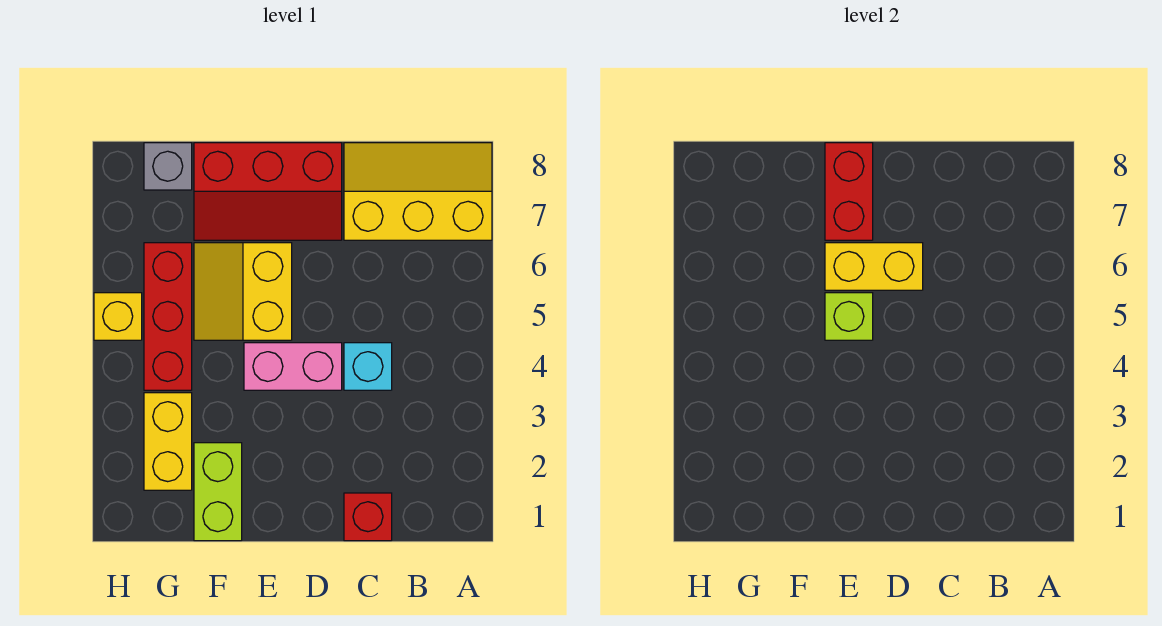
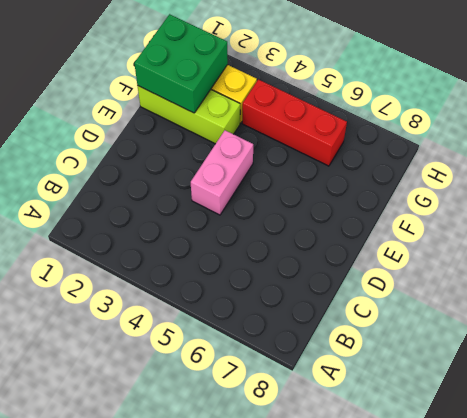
lime brick F1:F3 level 1 -> lime brick F1:F2 level 1
green brick F1:G2 level 2 -> none
none -> yellow slope A7:C8 level 1 top 7
none -> red brick C1 level 1
none -> cyan brick C4 level 1

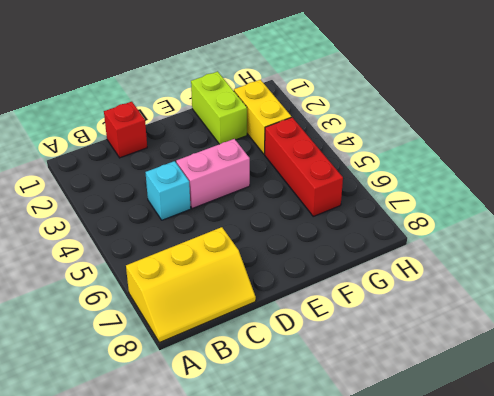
none -> red slope D7:F8 level 1 top 8
none -> yellow slope E5:F6 level 1 top E
none -> grey brick G8 level 1

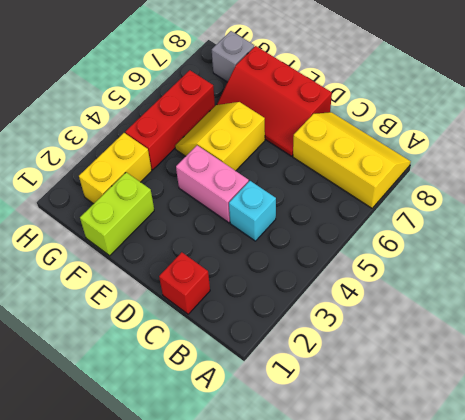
none -> yellow brick H5 level 1
none -> yellow brick D6:E6 level 2
none -> lime brick E5 level 2

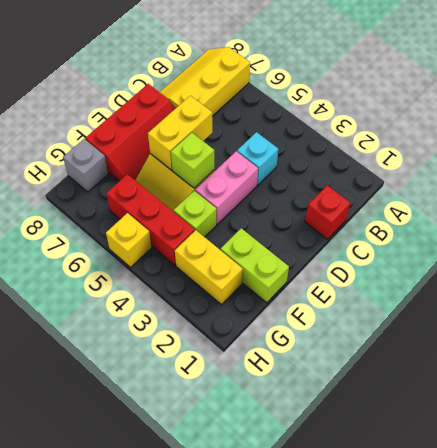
lime brick F4 level 1 -> none
none -> red brick E7:E8 level 2

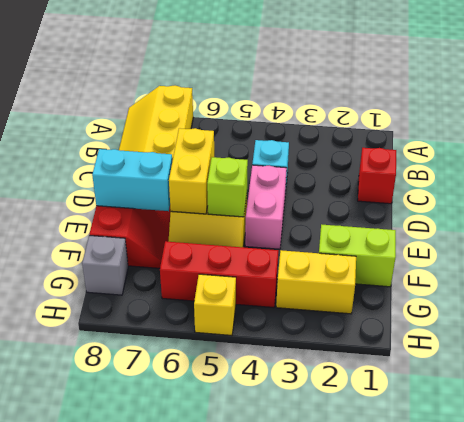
cyan brick E7:E8 level 2 -> red brick E7:E8 level 2

